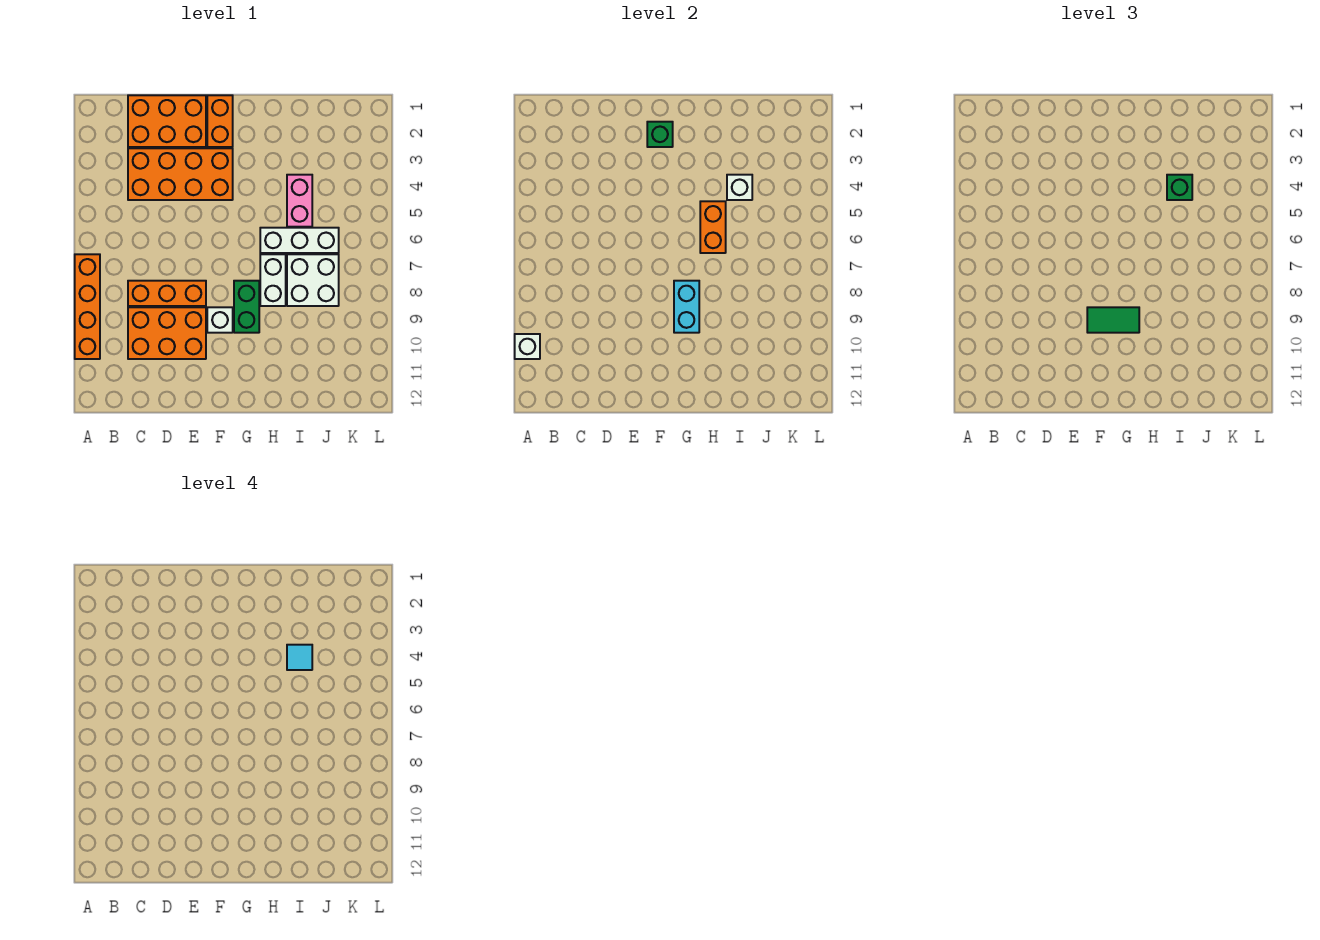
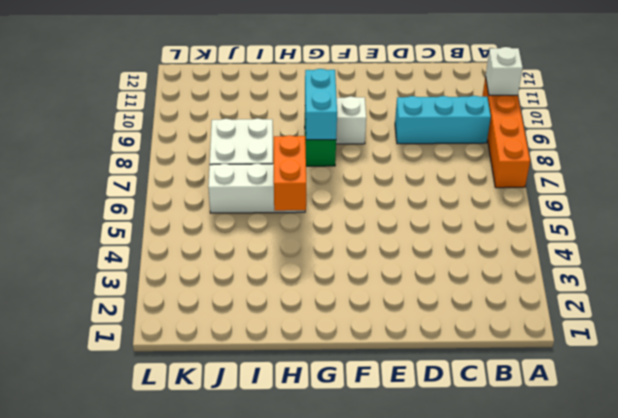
cyan brick B9:D9 level 1 -> orange brick C9:E10 level 1
none -> orange brick C1:E2 level 1
none -> orange brick C3:F4 level 1
none -> orange brick C8:E8 level 1

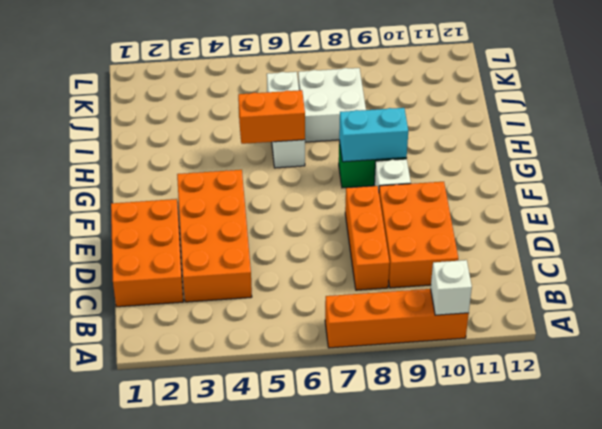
none -> orange brick F1:F2 level 1
none -> white brick H7:H8 level 1
none -> pink brick I4:I5 level 1

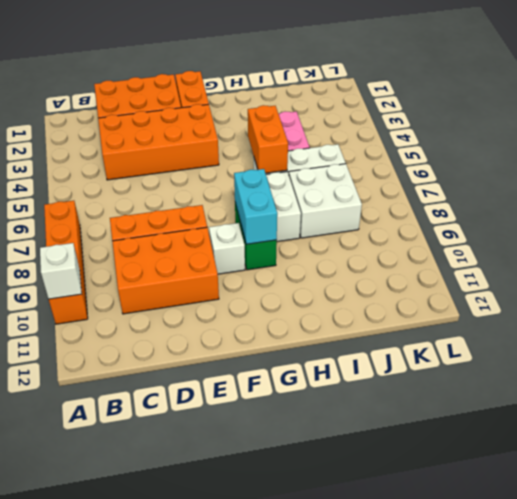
none -> green brick F2 level 2
none -> white brick I4 level 2
none -> green tile F9:G9 level 3

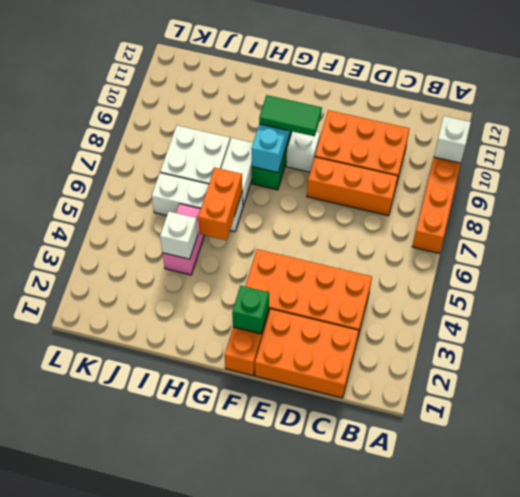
none -> green brick I4 level 3
none -> cyan tile I4 level 4

